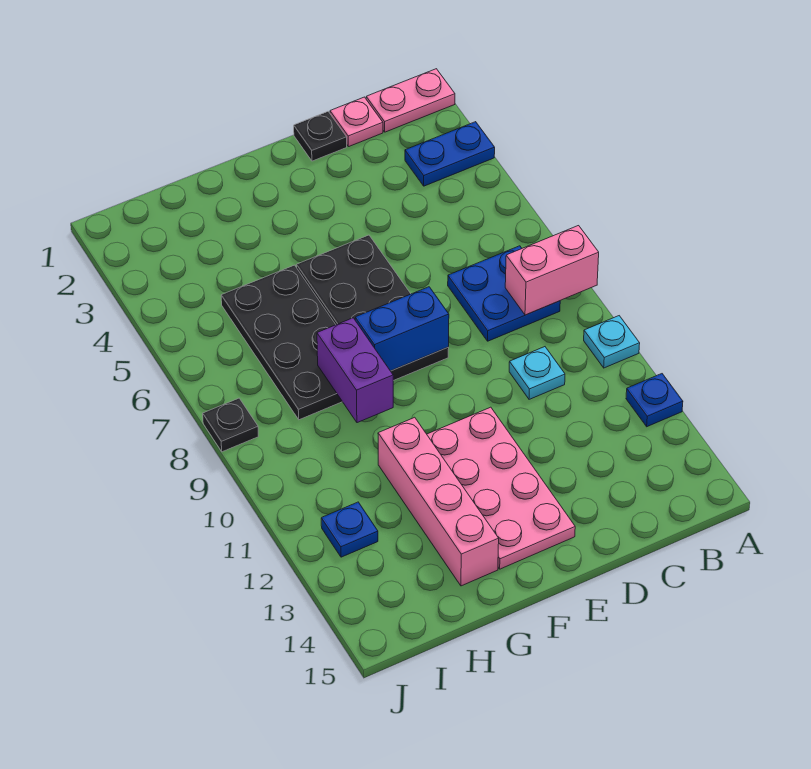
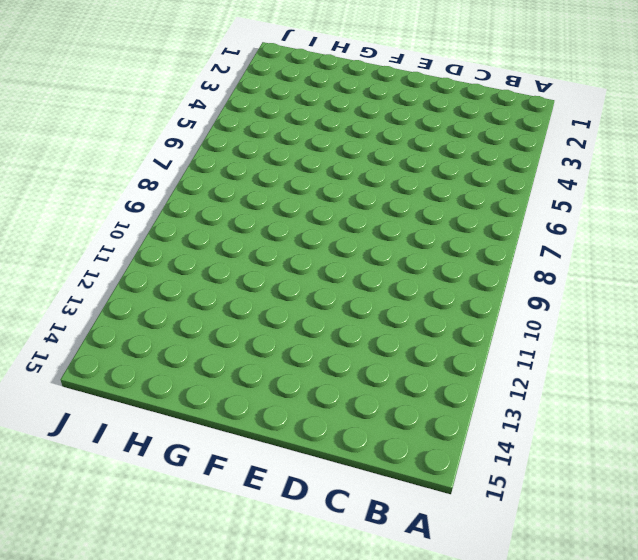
none -> pink plate A1:B1 level 1
none -> blue plate A3:B3 level 1
none -> cyan plate A10 level 1

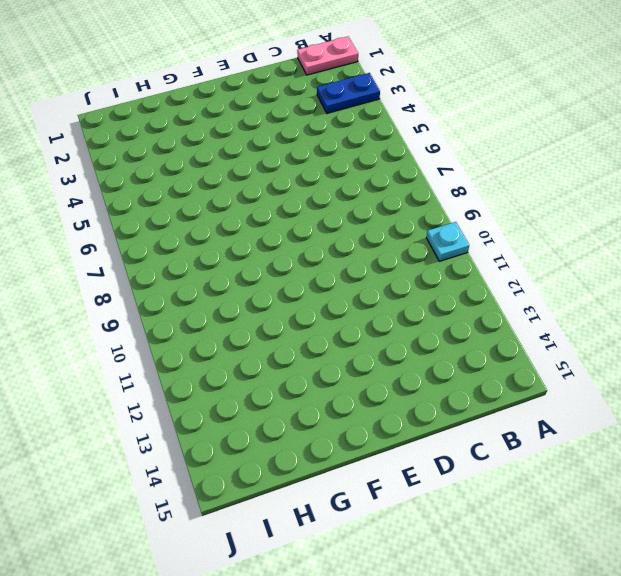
none -> blue plate A12 level 1
none -> blue plate B7:C8 level 1
none -> pink plate C1 level 1

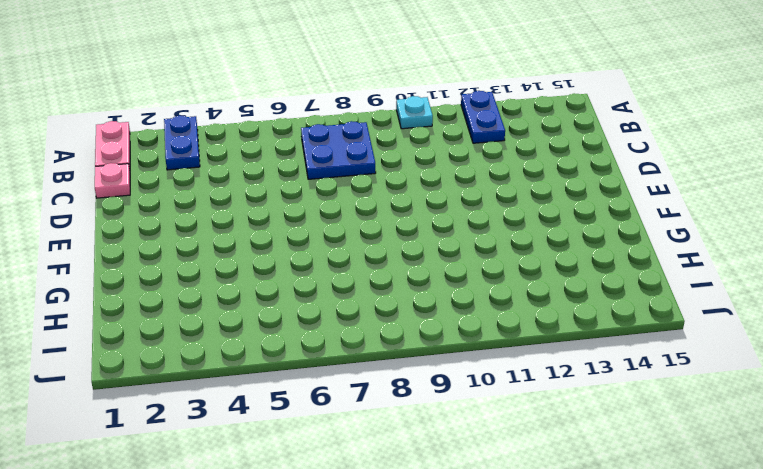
blue plate A12:B12 level 1 -> blue plate A12 level 1
none -> cyan plate C10 level 1
none -> black plate D1 level 1
none -> black plate E5:F8 level 1

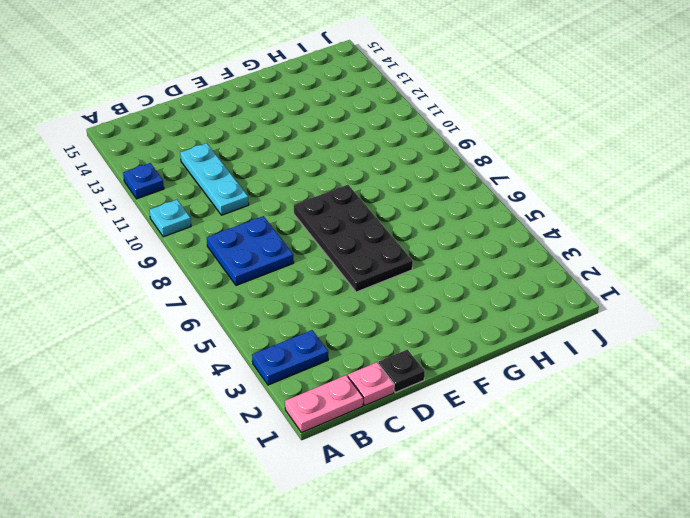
cyan plate C10:C12 level 1 -> cyan plate C10 level 1
none -> pink plate E11:F14 level 1
none -> black plate G5:H8 level 1
none -> pink brick G11:G14 level 1

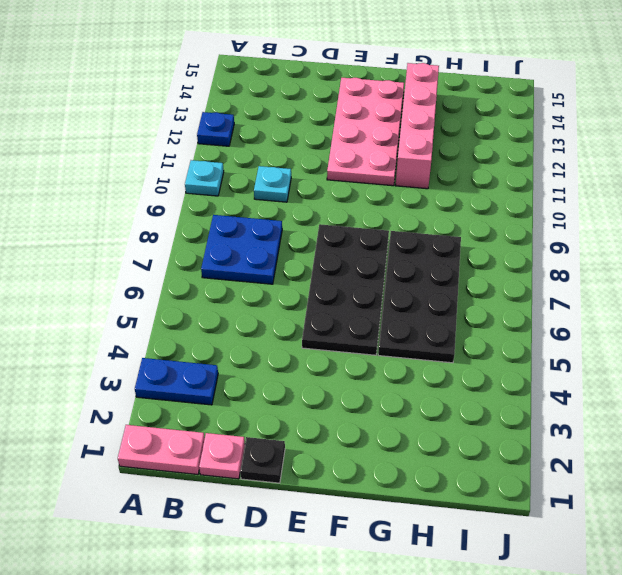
none -> blue plate I12 level 1
none -> black plate J8 level 1
none -> pink brick A8:B8 level 2

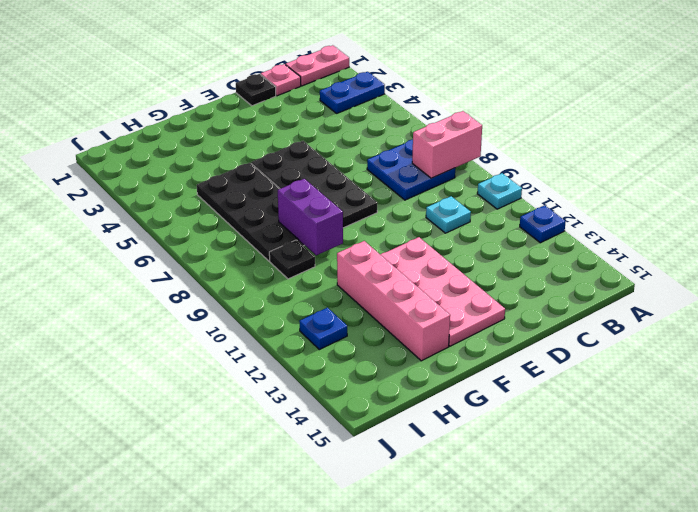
black plate H9 level 1 -> black plate J8 level 1
none -> blue brick E8:F8 level 2

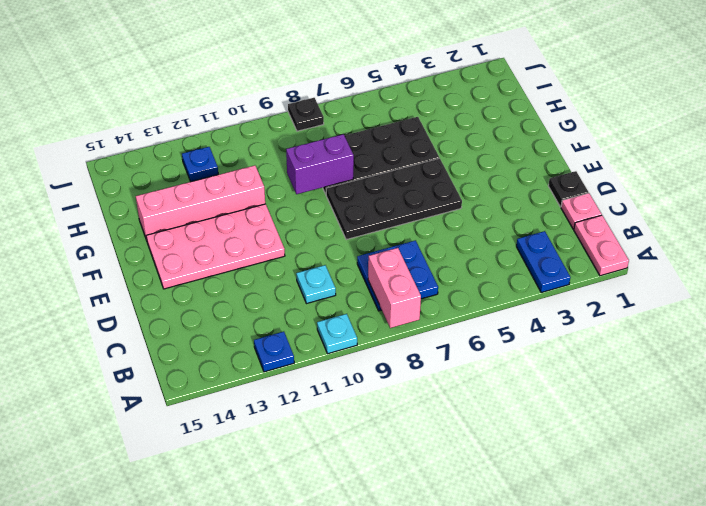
none -> blue brick E8:F8 level 2

